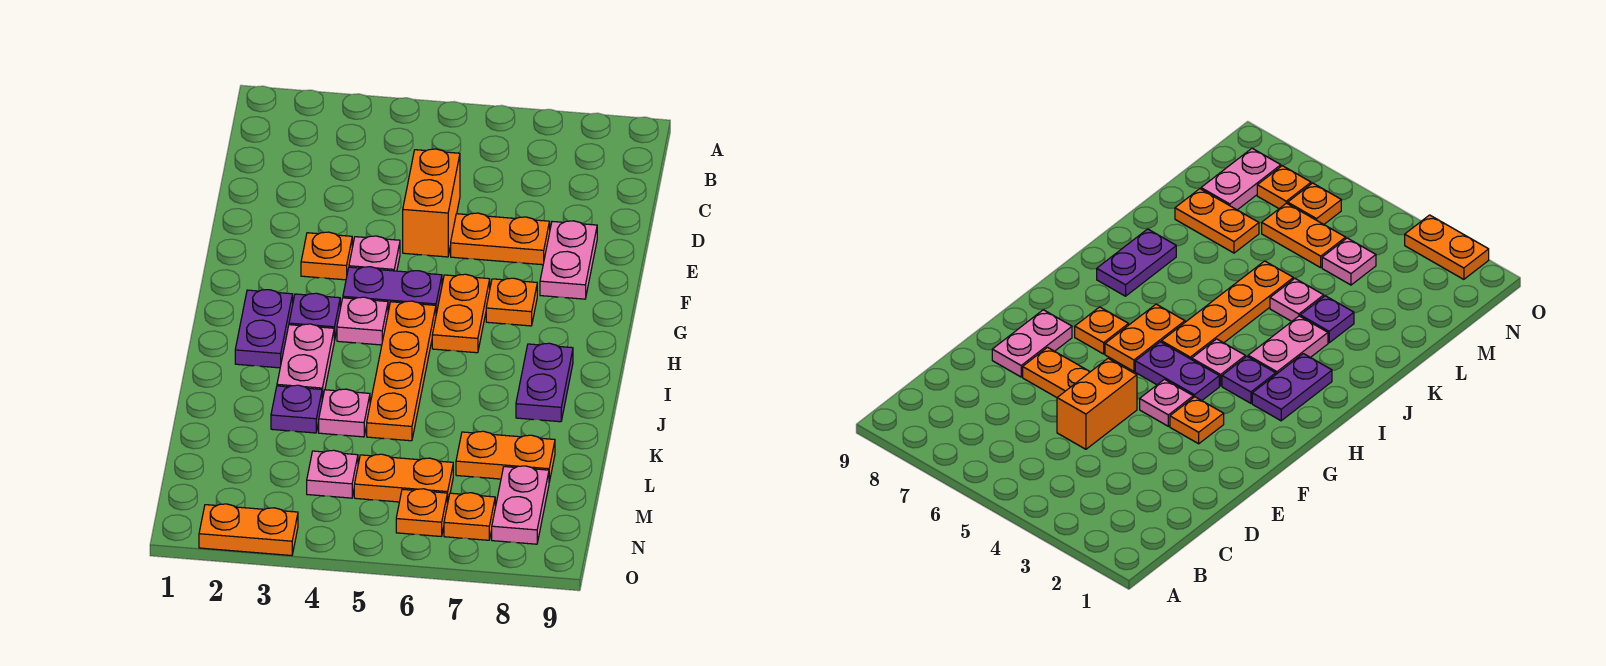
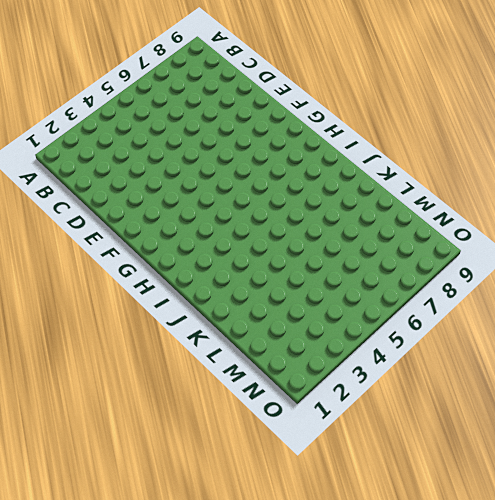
none -> orange brick D5:E5 level 1
none -> orange plate E6:E7 level 1
none -> pink plate E8:F8 level 1

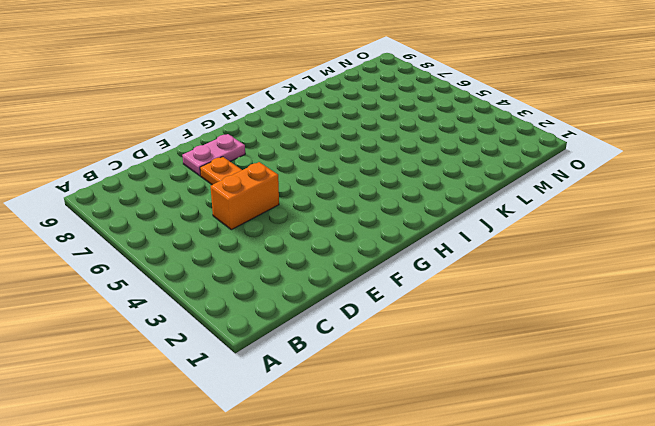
none -> orange plate F3 level 1
none -> pink plate F4 level 1
none -> purple plate G4:G5 level 1

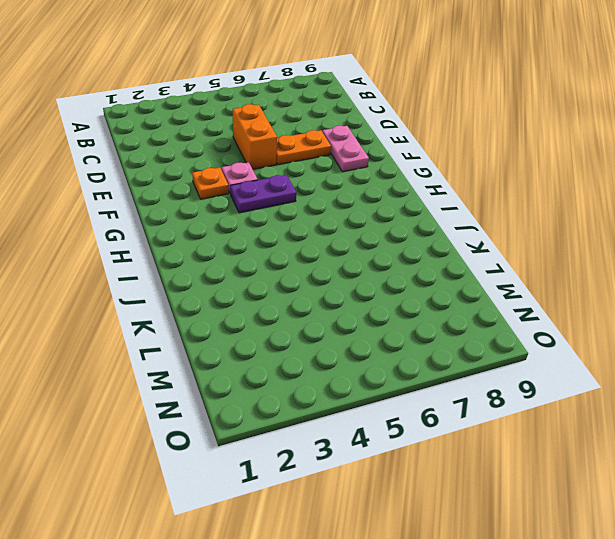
none -> orange plate G6:H6 level 1
none -> orange plate G7 level 1
none -> purple plate H2:I2 level 1

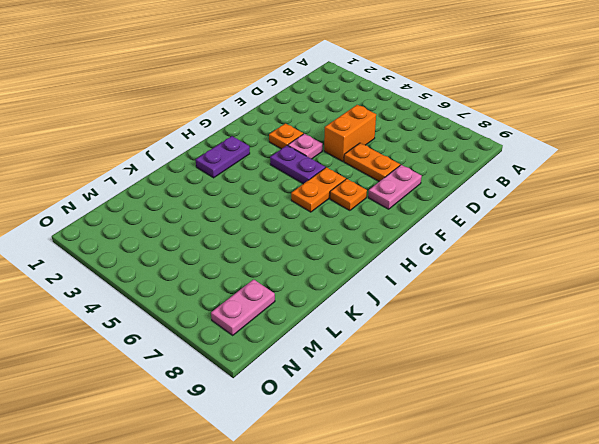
none -> purple plate H3 level 1
none -> pink plate H4 level 1
none -> orange plate H5:K5 level 1

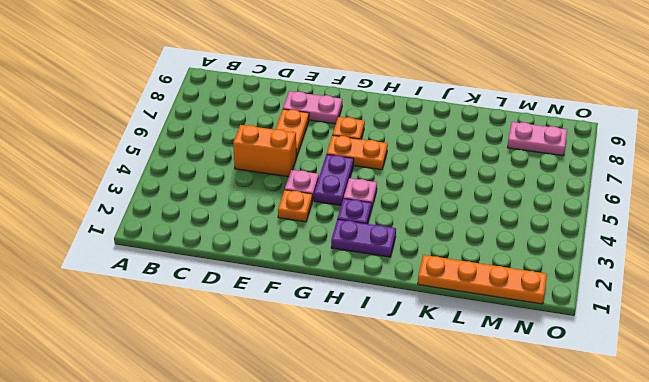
orange plate K1:N1 level 1 -> orange plate H5:K5 level 1
none -> pink plate I3:J3 level 1
none -> purple plate I8:J8 level 1
none -> purple plate K3 level 1

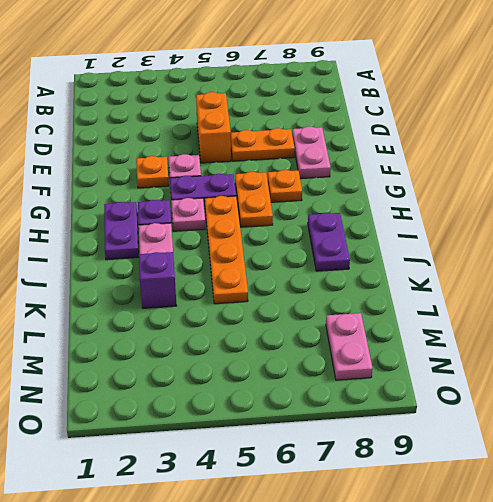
purple brick K3 level 1 -> purple plate K3 level 1
none -> pink plate K4 level 1
none -> orange plate L7:L8 level 1
none -> pink plate M4 level 1

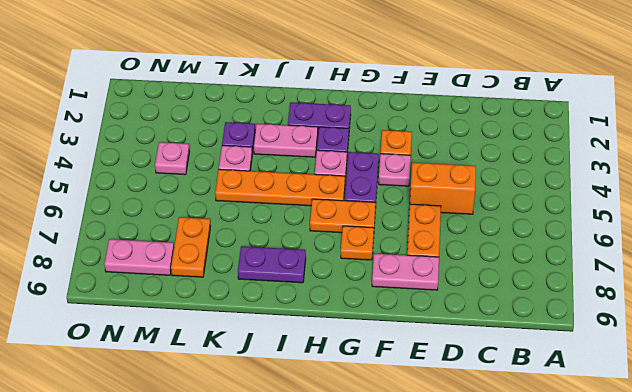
none -> orange plate M5:M6 level 1
none -> orange plate N6 level 1
none -> orange plate N7 level 1

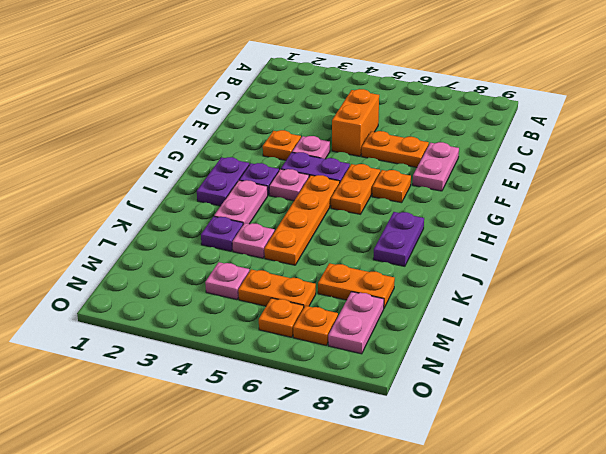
none -> orange plate O2:O3 level 1

